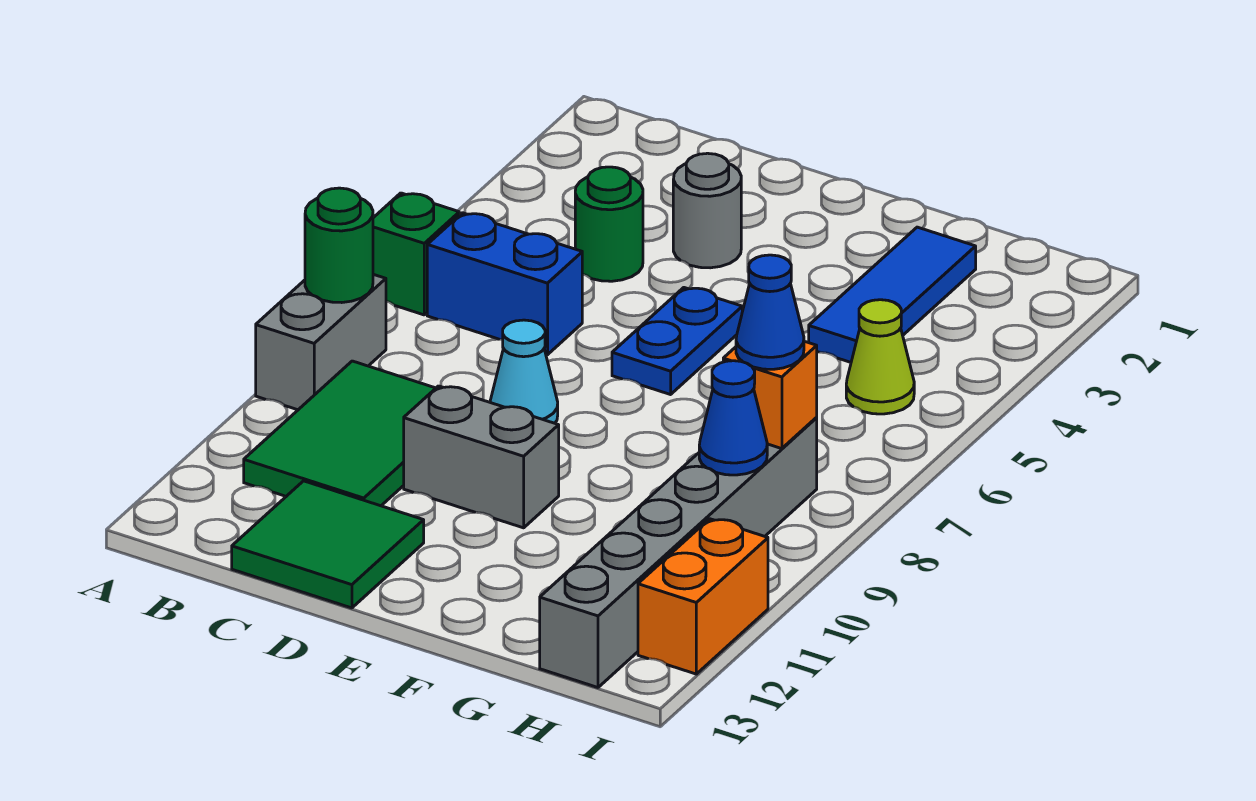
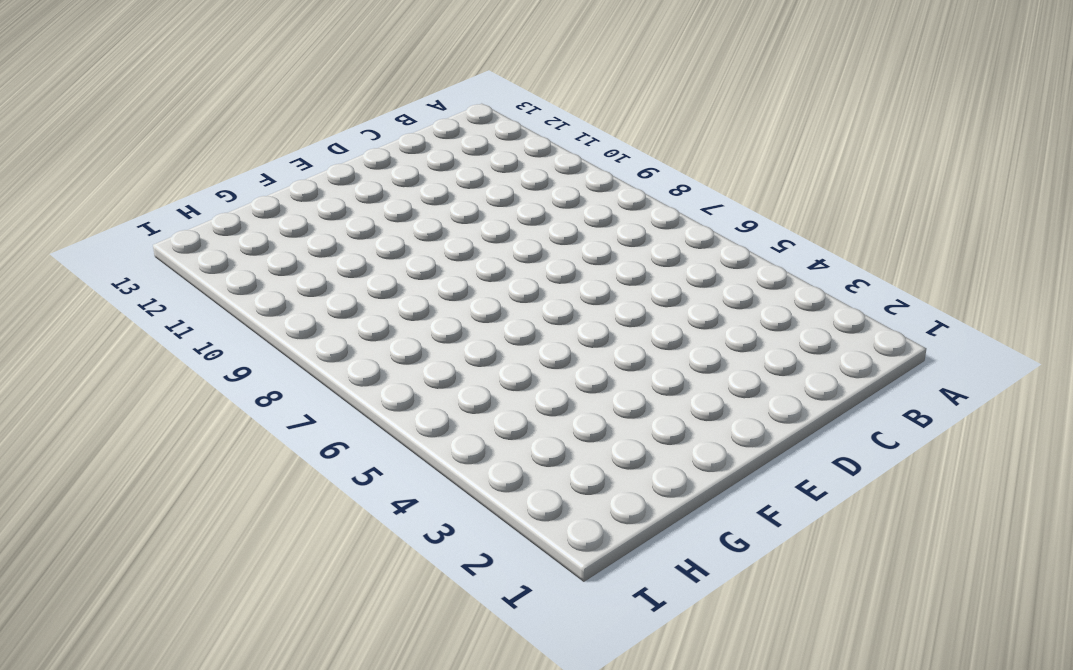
none -> green brick A6 level 1
none -> grey brick A8:A9 level 1
none -> blue brick B6:C6 level 1

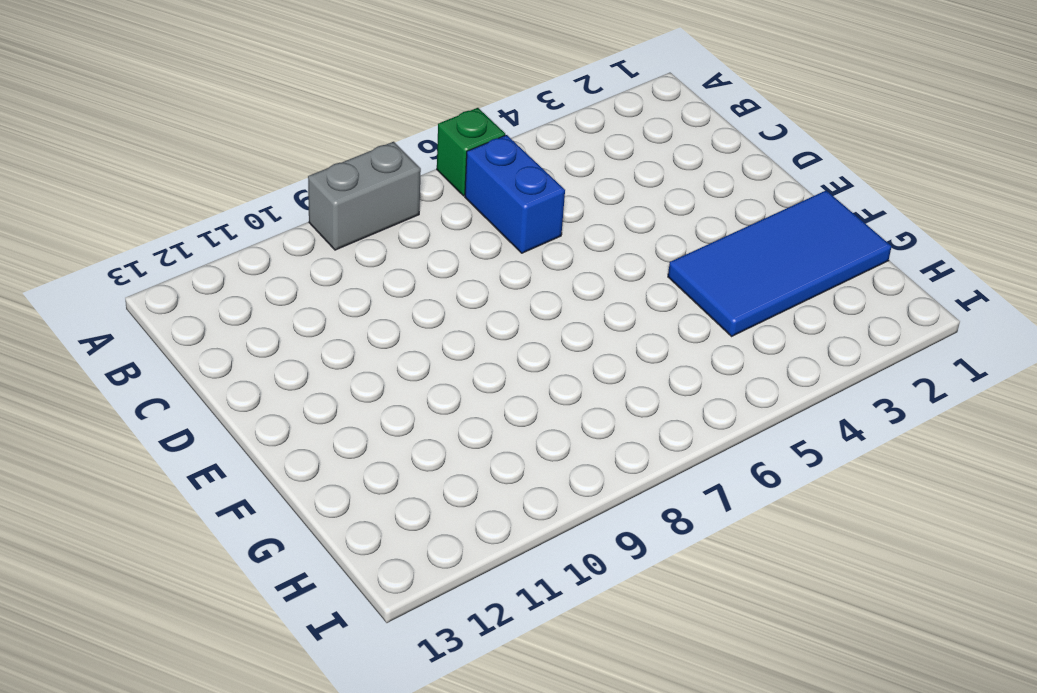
blue tile F1:G4 level 1 -> blue tile G2:G4 level 1
none -> green tile B9:C11 level 1
none -> green round brick C4 level 1
none -> green tile C12:D13 level 1

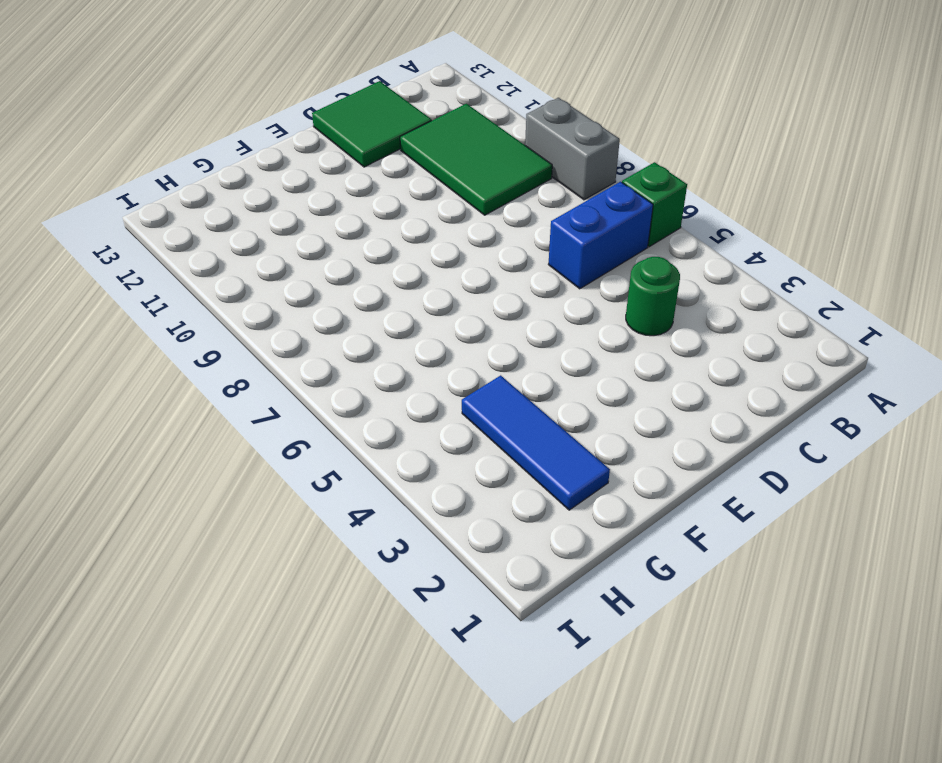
none -> grey round brick D3 level 1
none -> cyan cone D8 level 1
none -> grey brick D10:E10 level 1

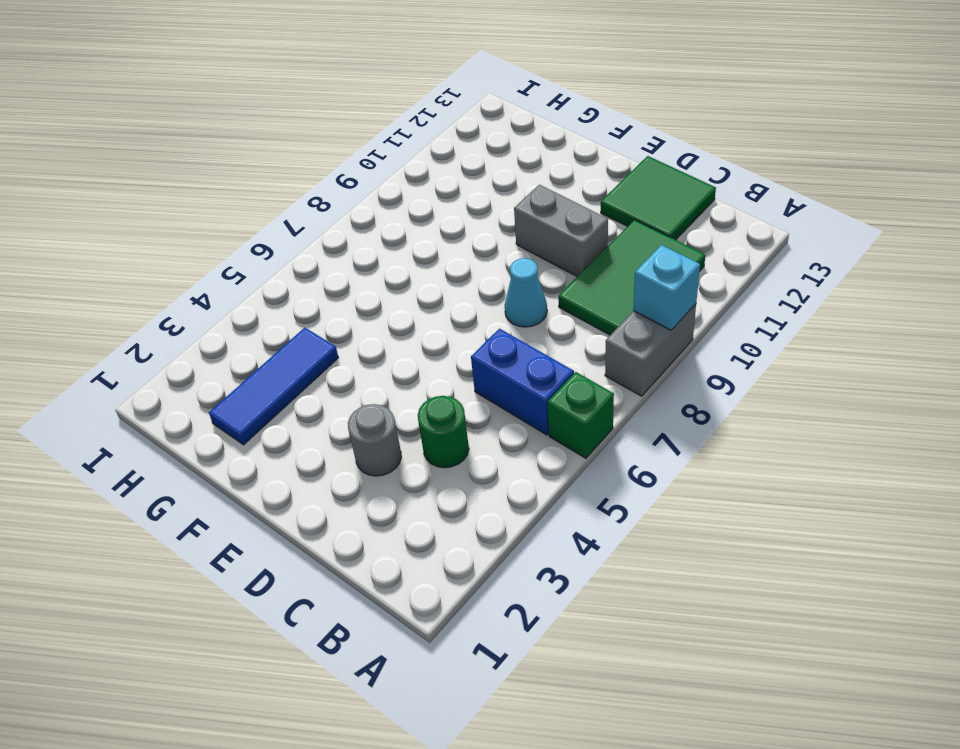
cyan brick A9 level 2 -> none
none -> blue plate E5:E6 level 1
none -> lime cone H5 level 1
none -> grey brick H8:H13 level 1

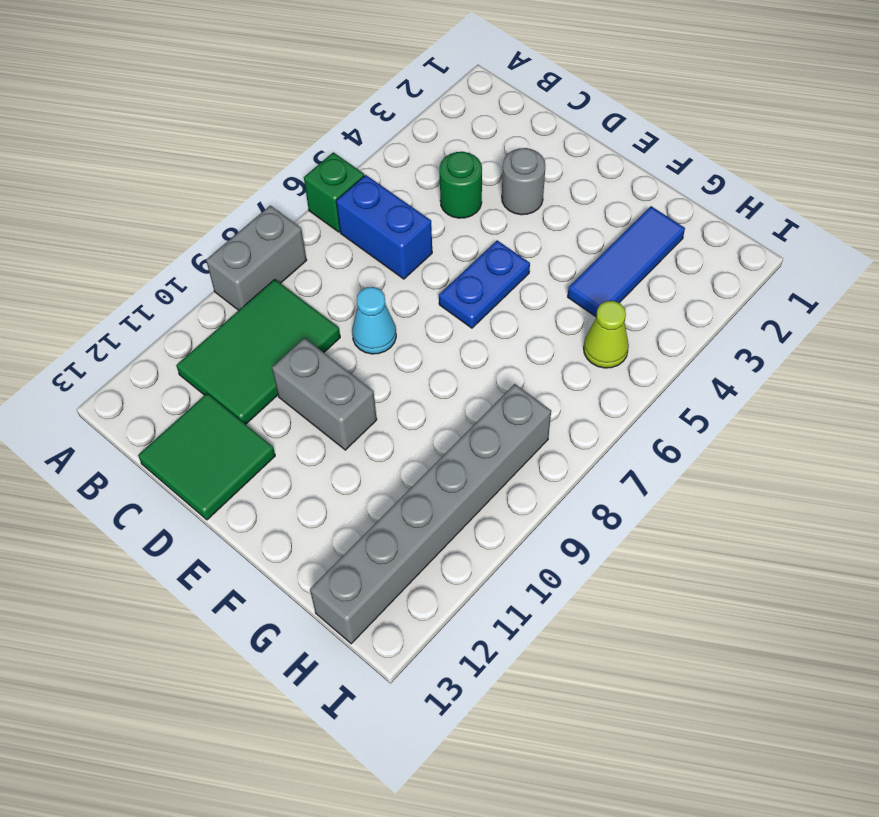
none -> orange brick I11:I12 level 1
none -> green round brick A8 level 2
none -> orange brick H8 level 2

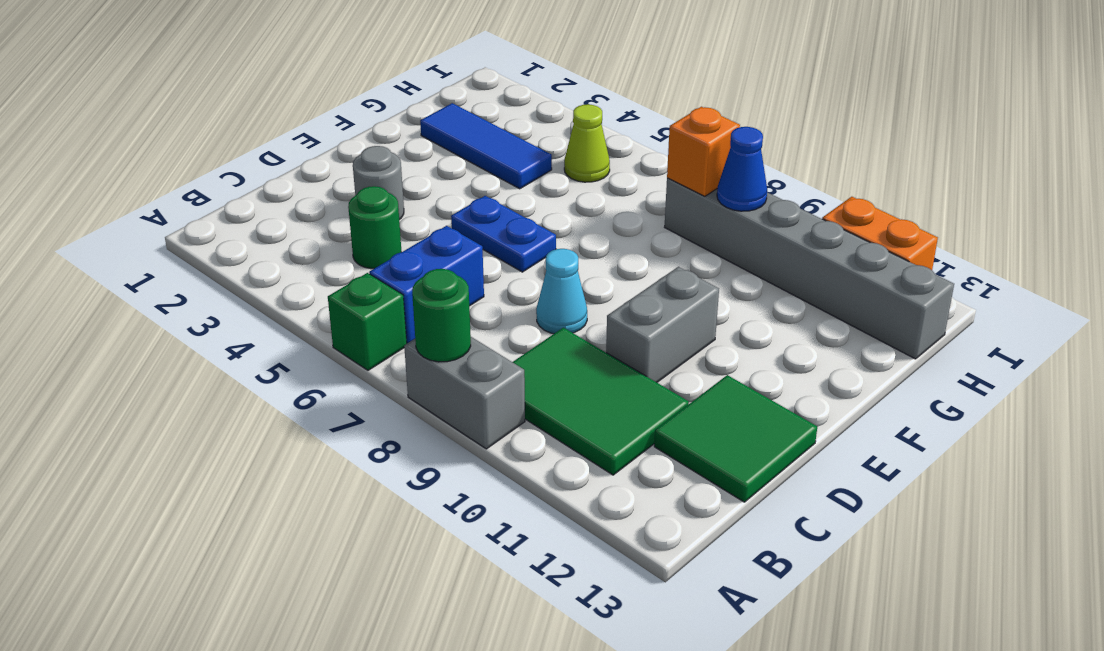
none -> blue cone H8 level 3

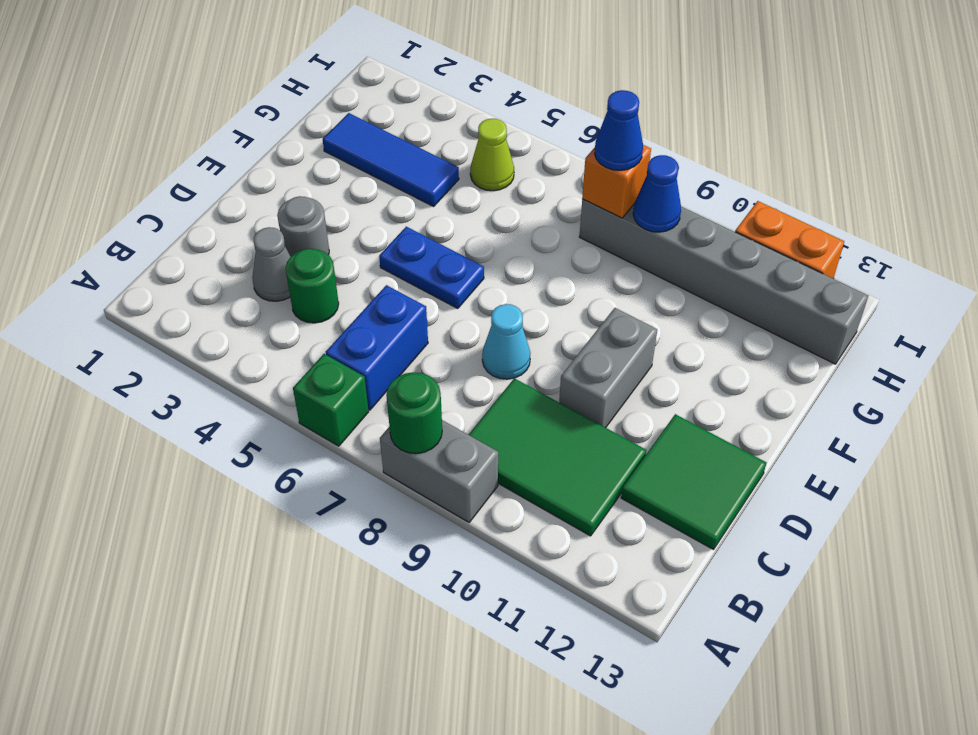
grey cone C3 level 1 -> none

